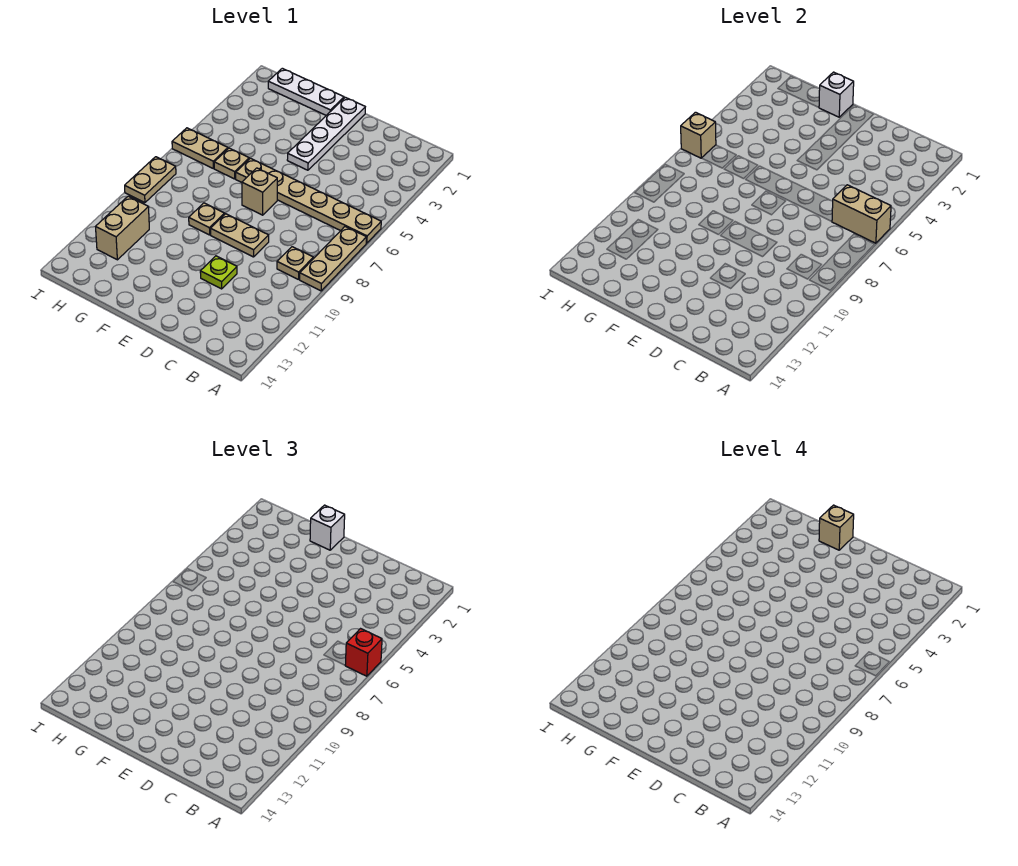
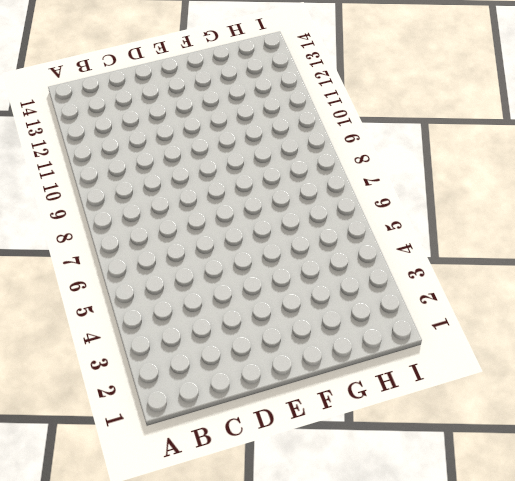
none -> tan plate A6:F6 level 1
none -> tan plate A7:A9 level 1
none -> tan plate B9 level 1

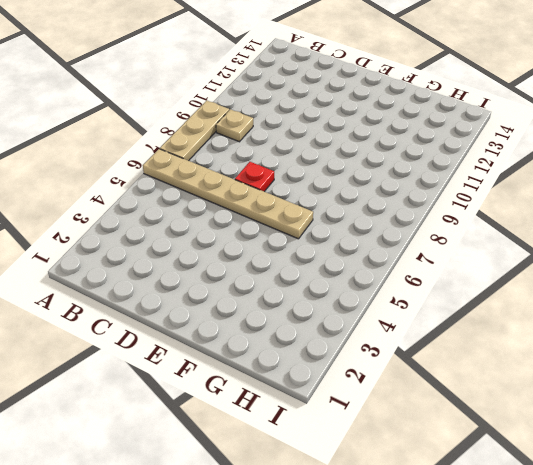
red plate D7 level 1 -> none
none -> tan plate D9:E9 level 1
none -> lime plate D11 level 1
none -> white plate E1:E4 level 1

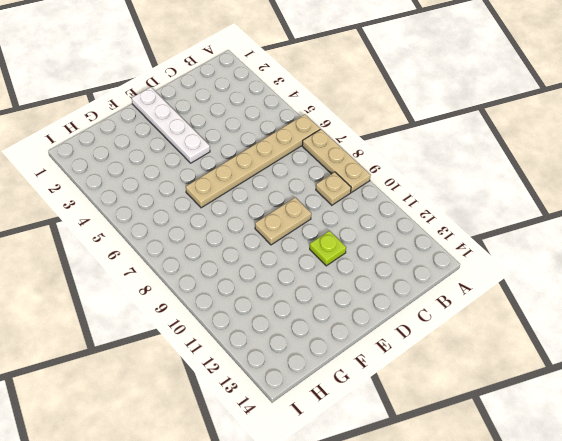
none -> tan brick E7 level 1
none -> white plate F1:H1 level 1
none -> tan plate F9 level 1

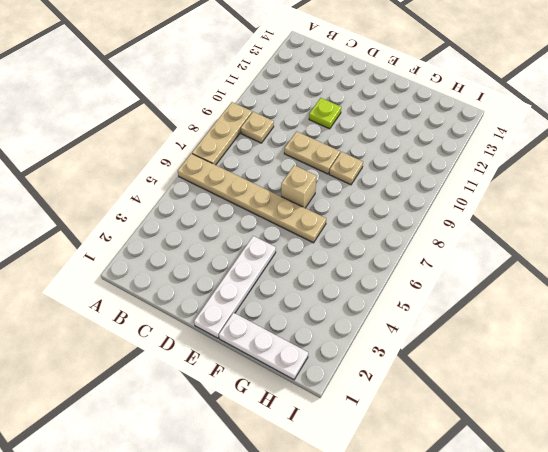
none -> tan plate G6 level 1
none -> tan plate H6:I6 level 1
none -> tan brick H11:H12 level 1

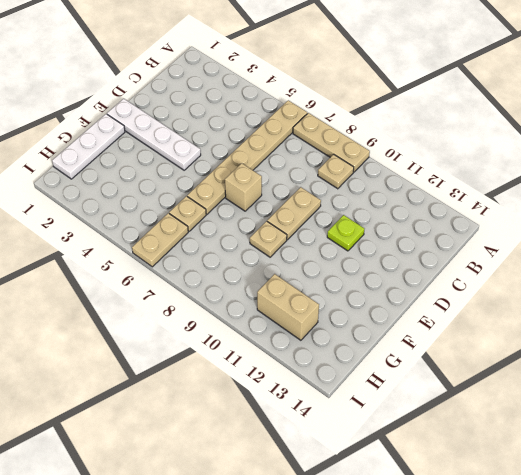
none -> tan plate I8:I9 level 1
none -> tan brick A6:B6 level 2
none -> white brick F1 level 2

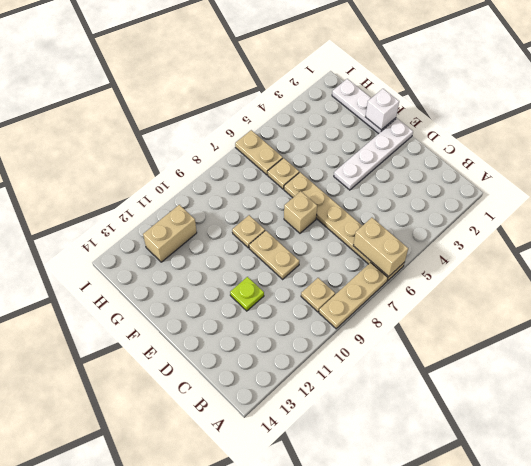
none -> tan plate I8:I9 level 1
none -> tan brick I6 level 2
none -> red brick A6 level 3

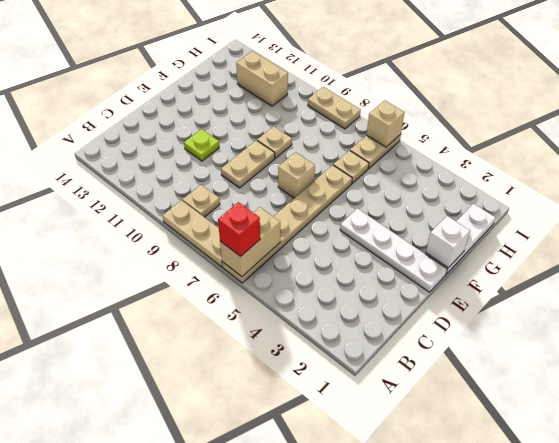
none -> white brick F1 level 3
none -> tan brick F1 level 4

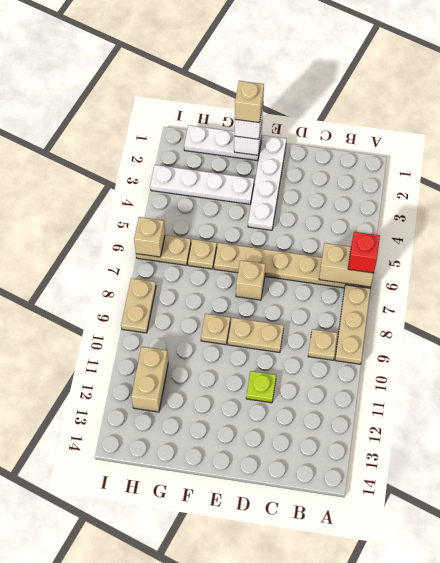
white plate F3:I3 level 1 -> none

